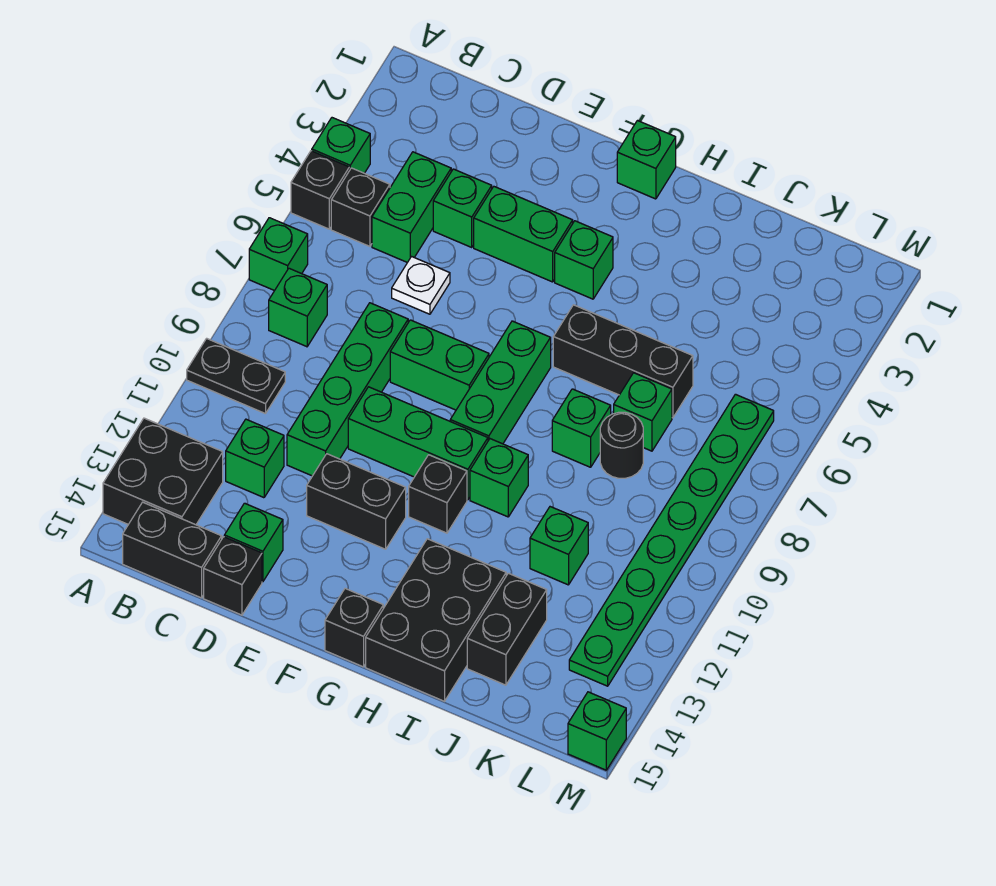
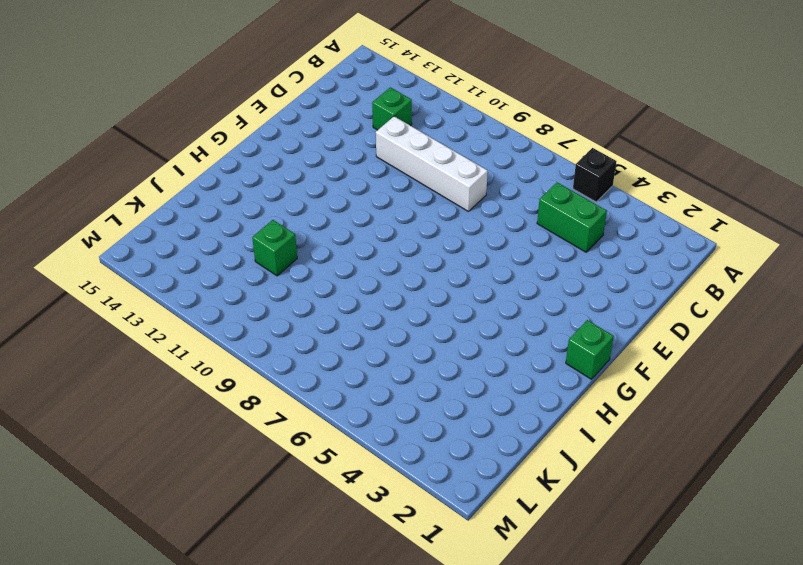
white brick D8:D11 level 1 -> green brick D8:D11 level 1
none -> green brick A4 level 1
none -> green brick A7 level 1
none -> black plate A10:B10 level 1
none -> black brick A13:B14 level 1

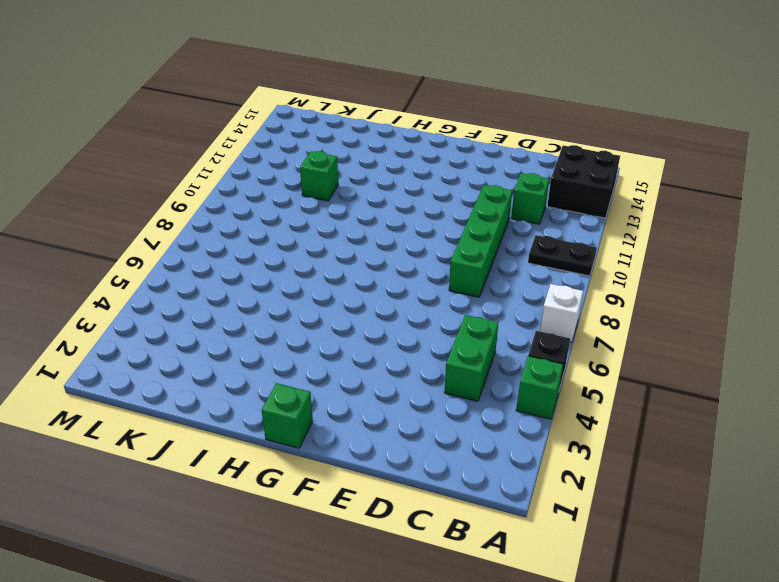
white brick A7 level 1 -> green brick A7 level 1
none -> black brick B5 level 1
none -> green brick B8 level 1
none -> black brick B15:C15 level 1
none -> green brick D4 level 1

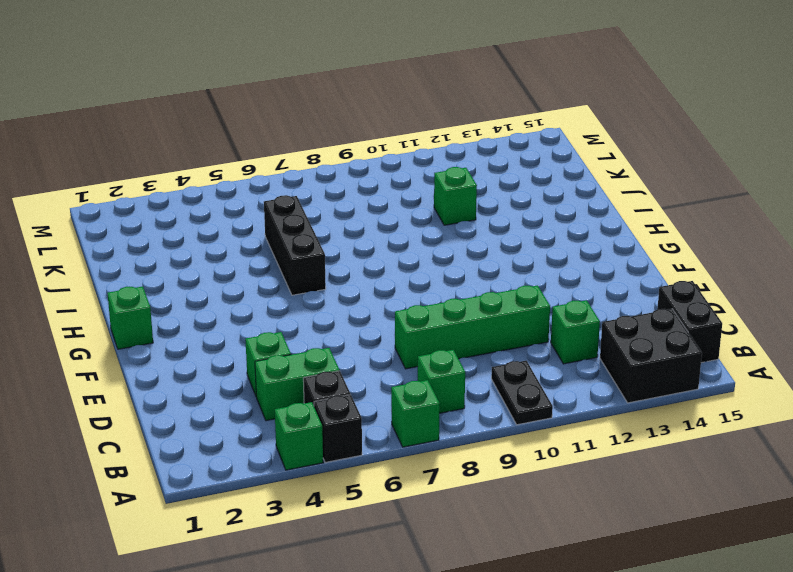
none -> white plate D6 level 1
none -> green brick D14 level 1
none -> black brick D15 level 1
none -> green brick E4:F4 level 1

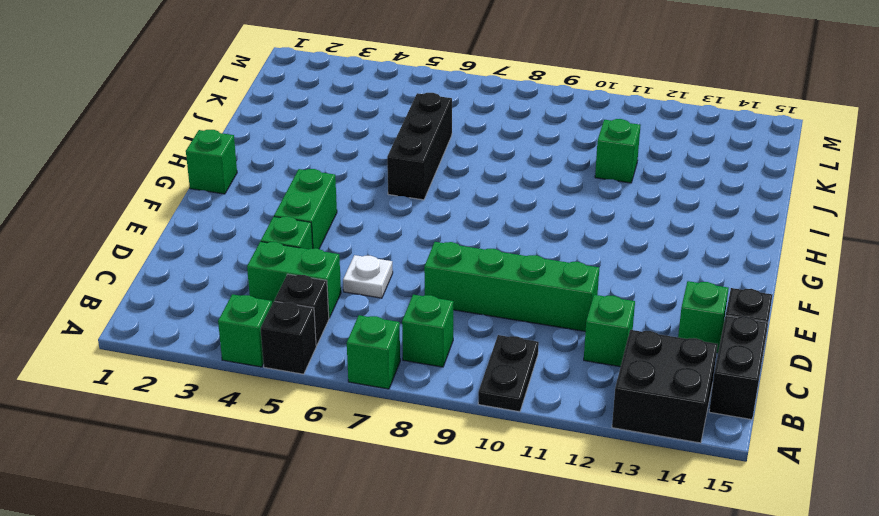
none -> green brick E8:F8 level 1
none -> green brick E10:G10 level 1
none -> black brick E12:F12 level 1
none -> green brick G4 level 1

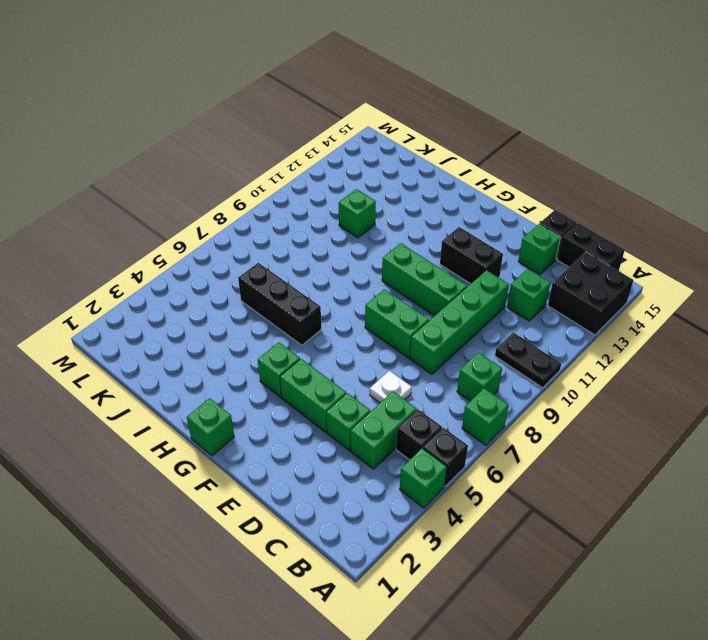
none -> green brick G7:G9 level 1
none -> black brick G11 level 1
none -> black brick G15 level 1
none -> green brick H10 level 1

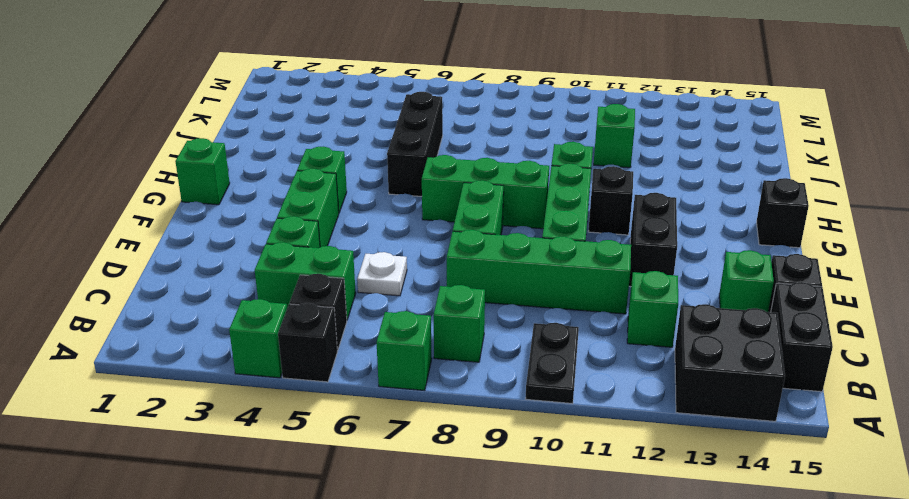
none -> black brick H13:I15 level 1
none -> green brick I8 level 1
none -> green brick J7 level 1
none -> black round brick J8 level 1

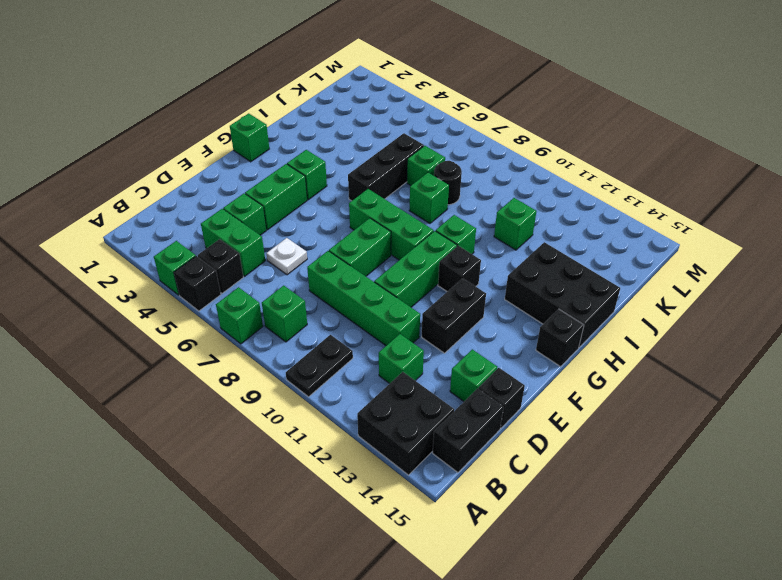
none -> black brick J13:J14 level 1
none -> green plate L6:L13 level 1
none -> green brick M15 level 1

